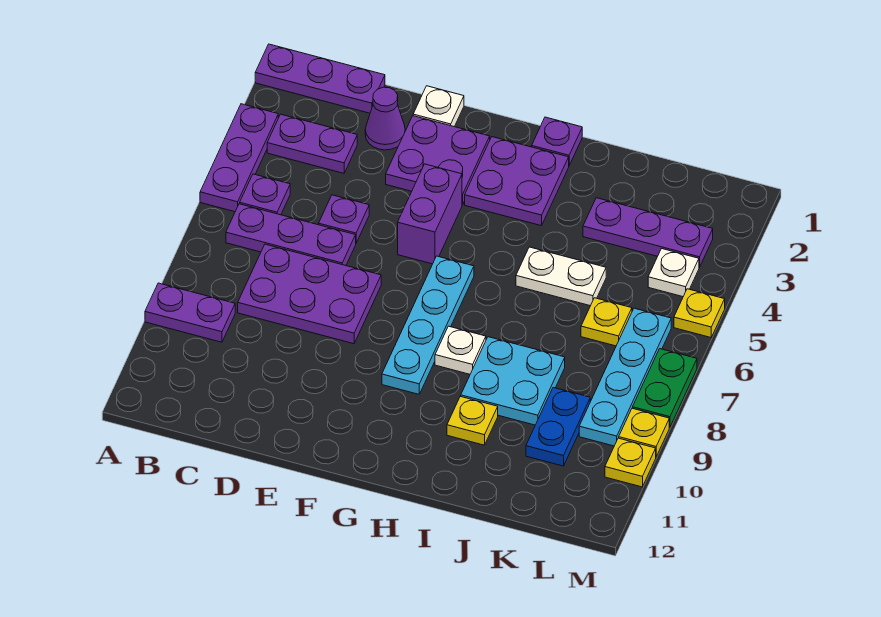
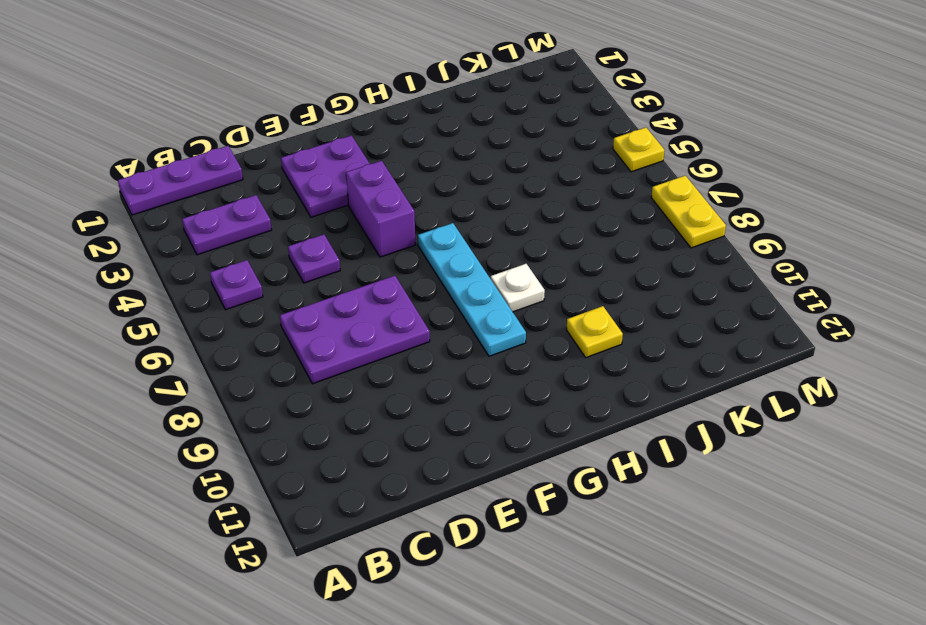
yellow plate M7:M8 level 1 -> green plate M7:M8 level 1
none -> purple plate A3:A5 level 1
none -> purple plate A9:B9 level 1
none -> purple plate B6:D6 level 1

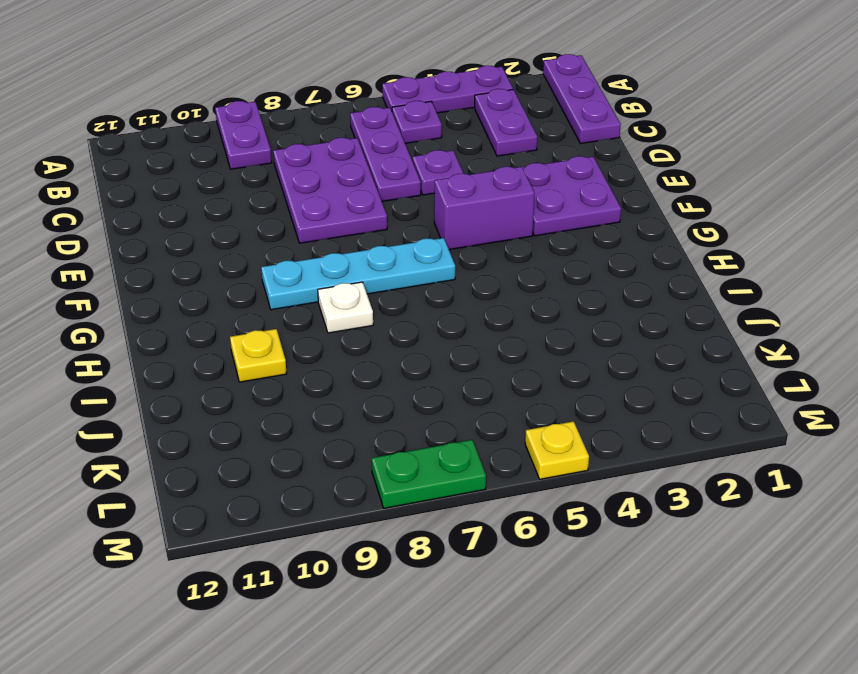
none -> purple cone D2 level 1
none -> white plate E1 level 1
none -> purple plate G2:H3 level 1

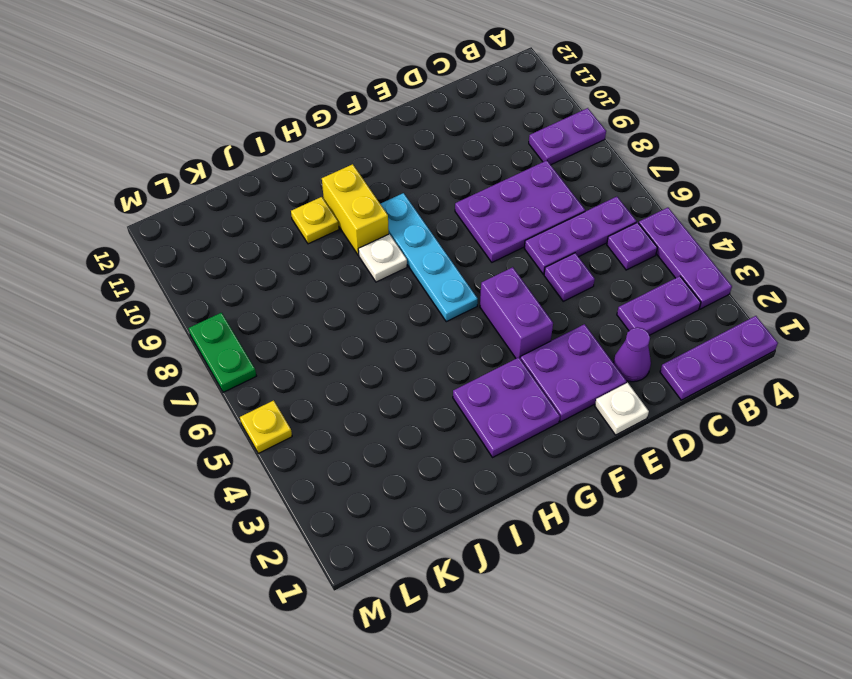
yellow brick H9:H10 level 1 -> none
none -> purple plate H1 level 1
none -> white plate I5:J5 level 1
none -> cyan plate I8:J9 level 1

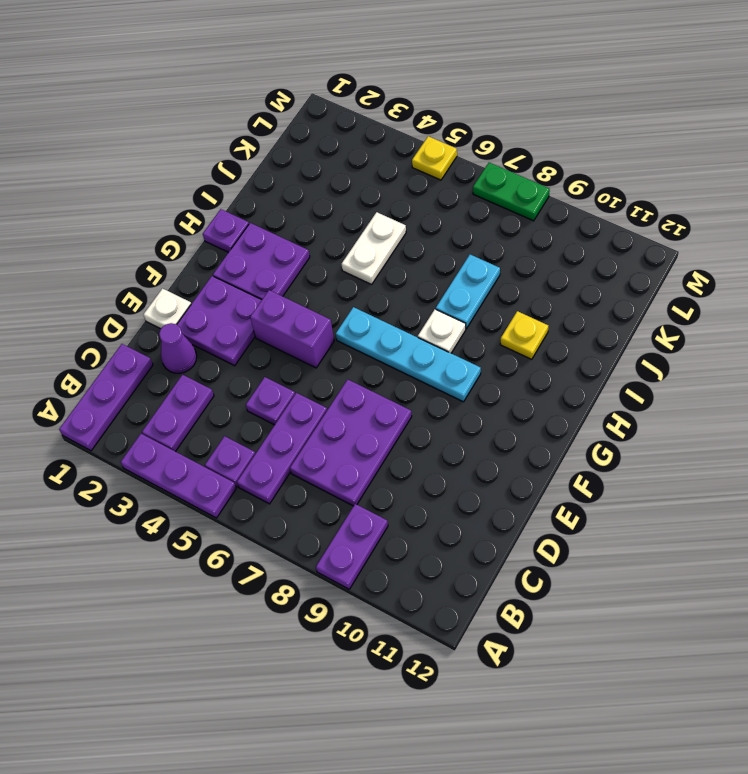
cyan plate I8:J8 level 1 -> cyan plate I8:J9 level 1
none -> purple plate J3:L3 level 1
none -> yellow plate K6 level 1
none -> blue plate K9:K10 level 1

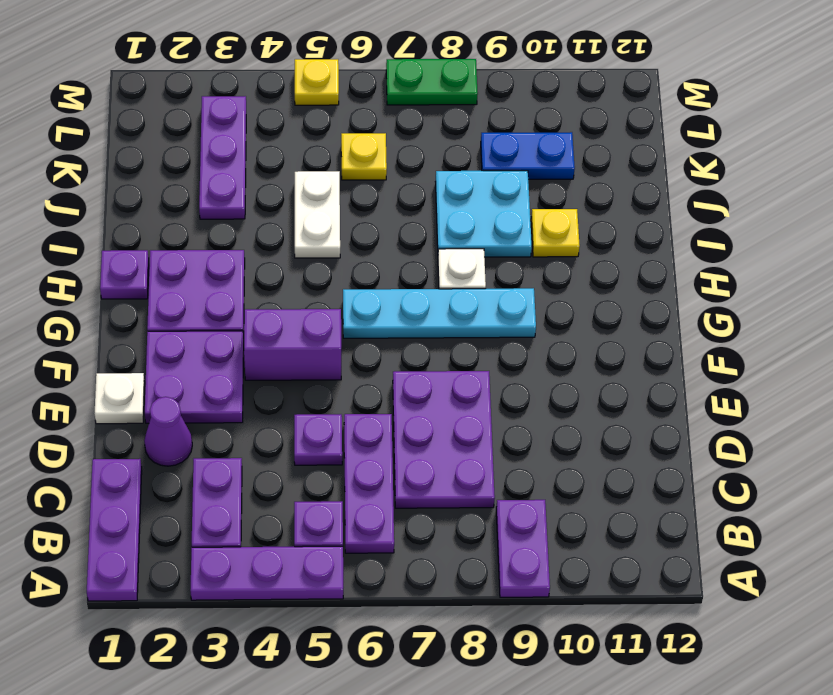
none -> white plate L4 level 1
none -> cyan plate L6:L9 level 1
none -> yellow plate M9 level 1

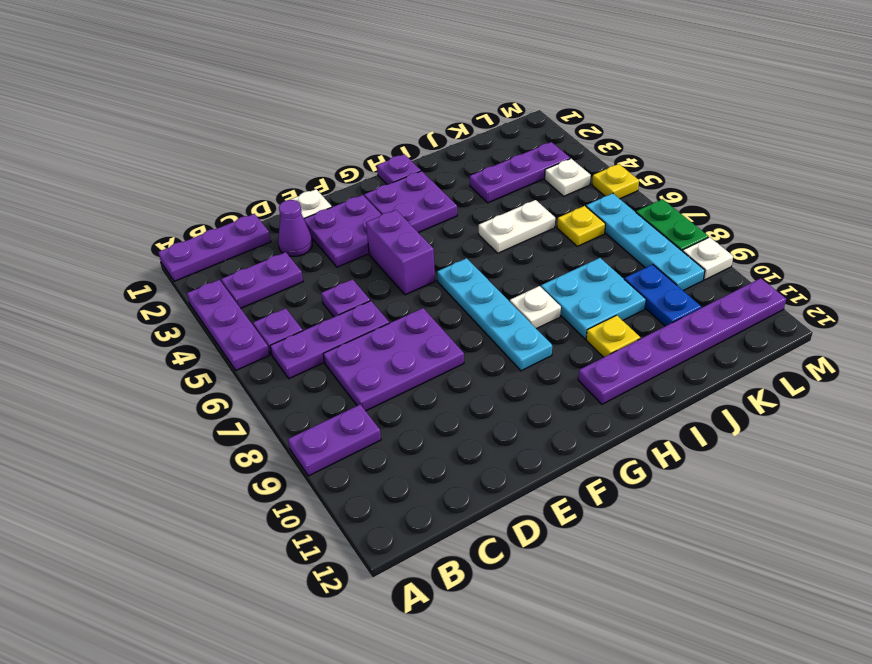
purple plate H11:M11 level 1 -> none
white plate M9 level 1 -> yellow plate M9 level 1
none -> yellow plate M10 level 1

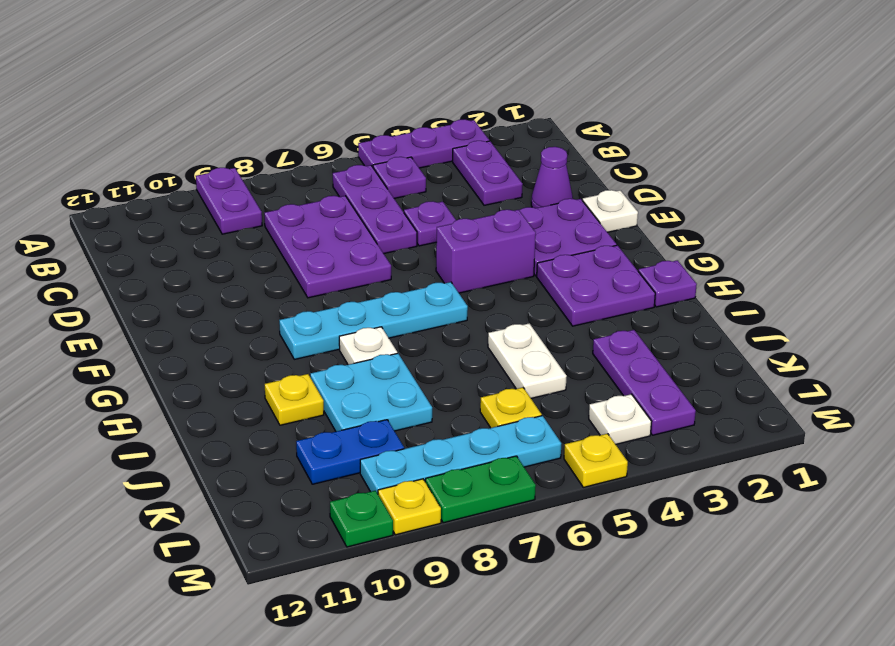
green plate M10 level 1 -> yellow plate M10 level 1
none -> purple plate A1:C1 level 1

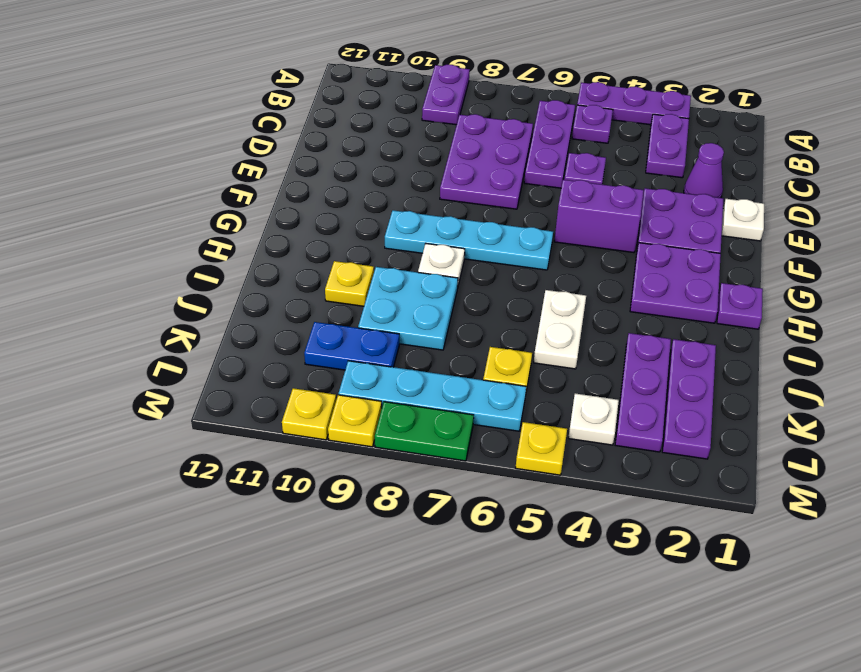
purple plate J2:L2 level 1 -> purple plate A1:C1 level 1

